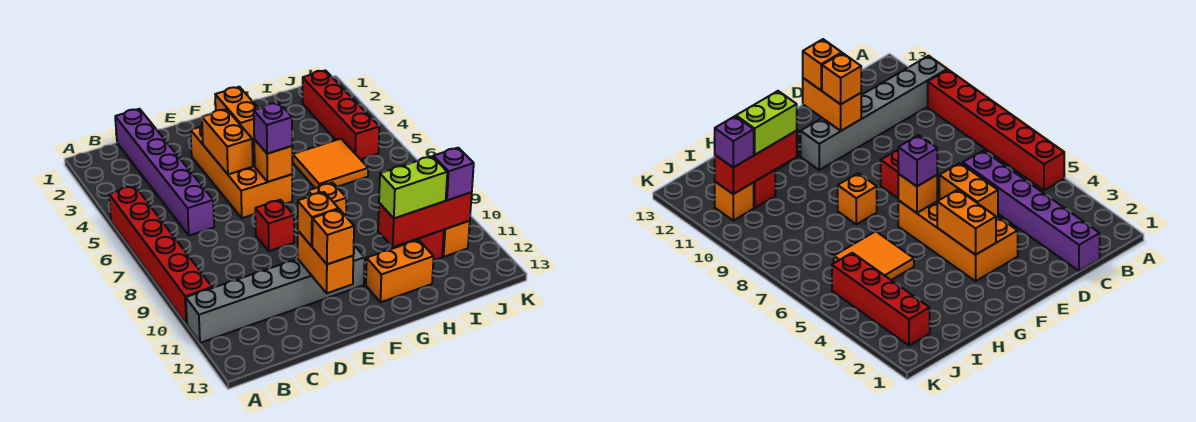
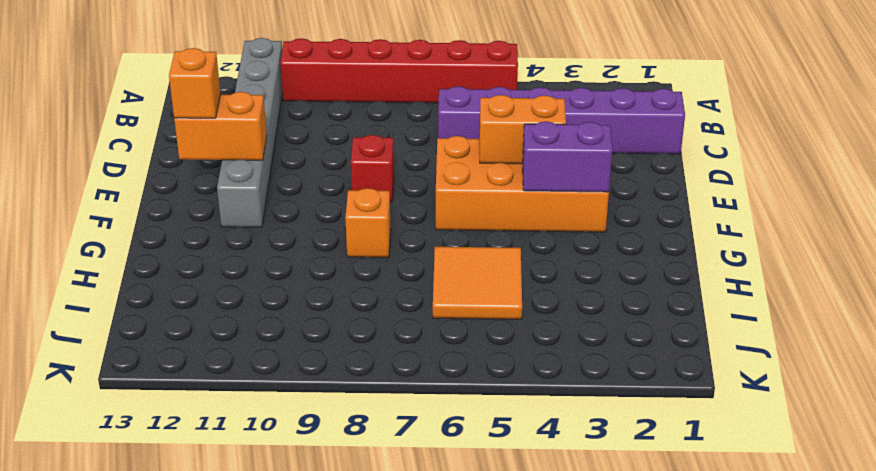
purple brick F3:F4 level 2 -> orange brick F3:F4 level 2
none -> orange brick G12:H12 level 1
none -> red brick I11 level 1
none -> red brick J2:J5 level 1

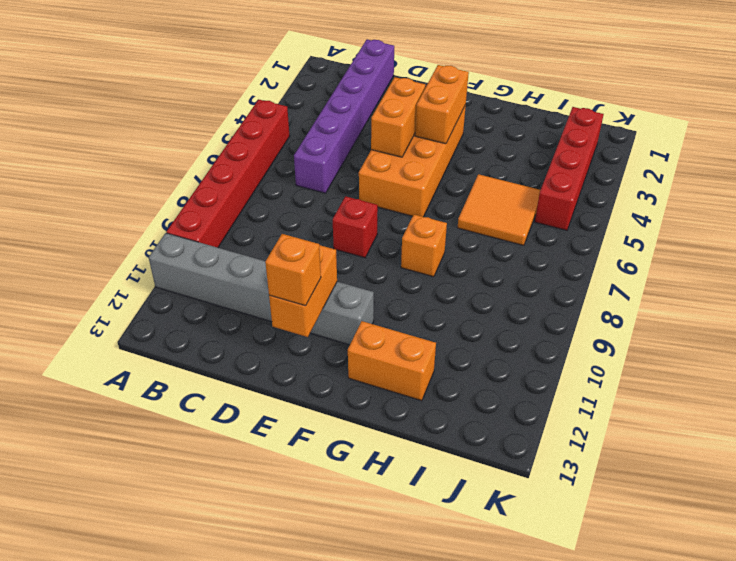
none -> red brick I11 level 1
none -> orange brick J11 level 1
none -> orange brick F6 level 2

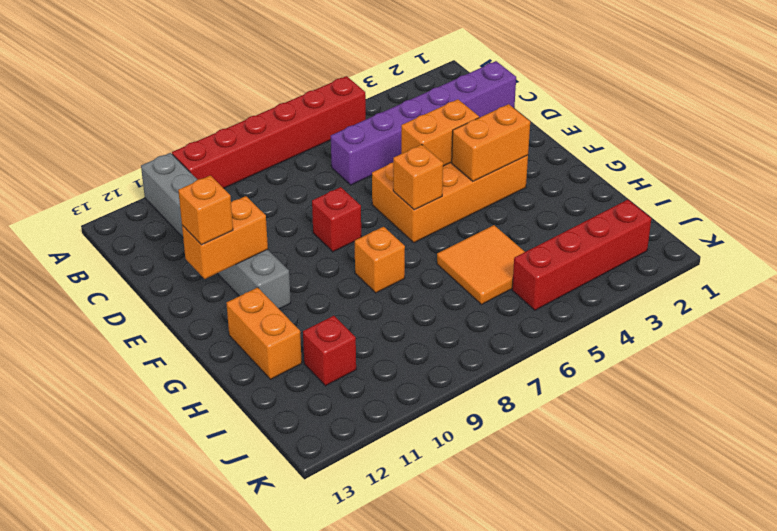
none -> orange brick J11 level 1
none -> red brick H11:J11 level 2
none -> orange brick E11 level 3

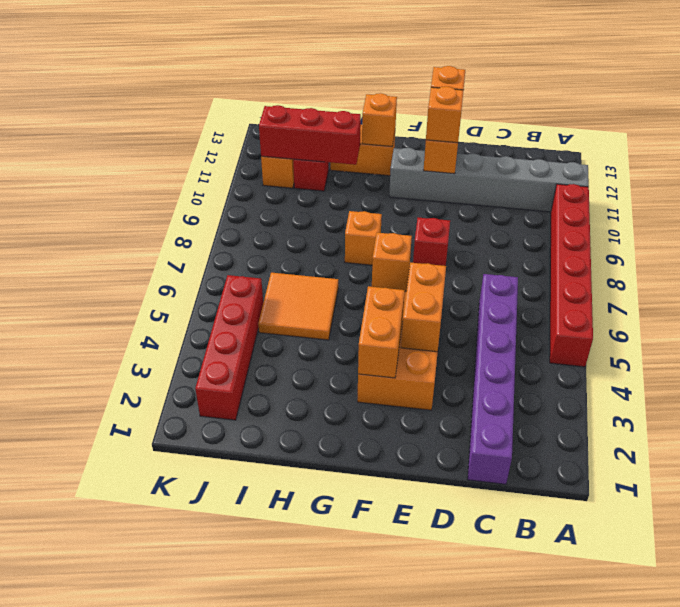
orange brick G12 level 2 -> none
none -> purple brick F6 level 3
none -> lime brick H11:I11 level 3
none -> purple brick J11 level 3

